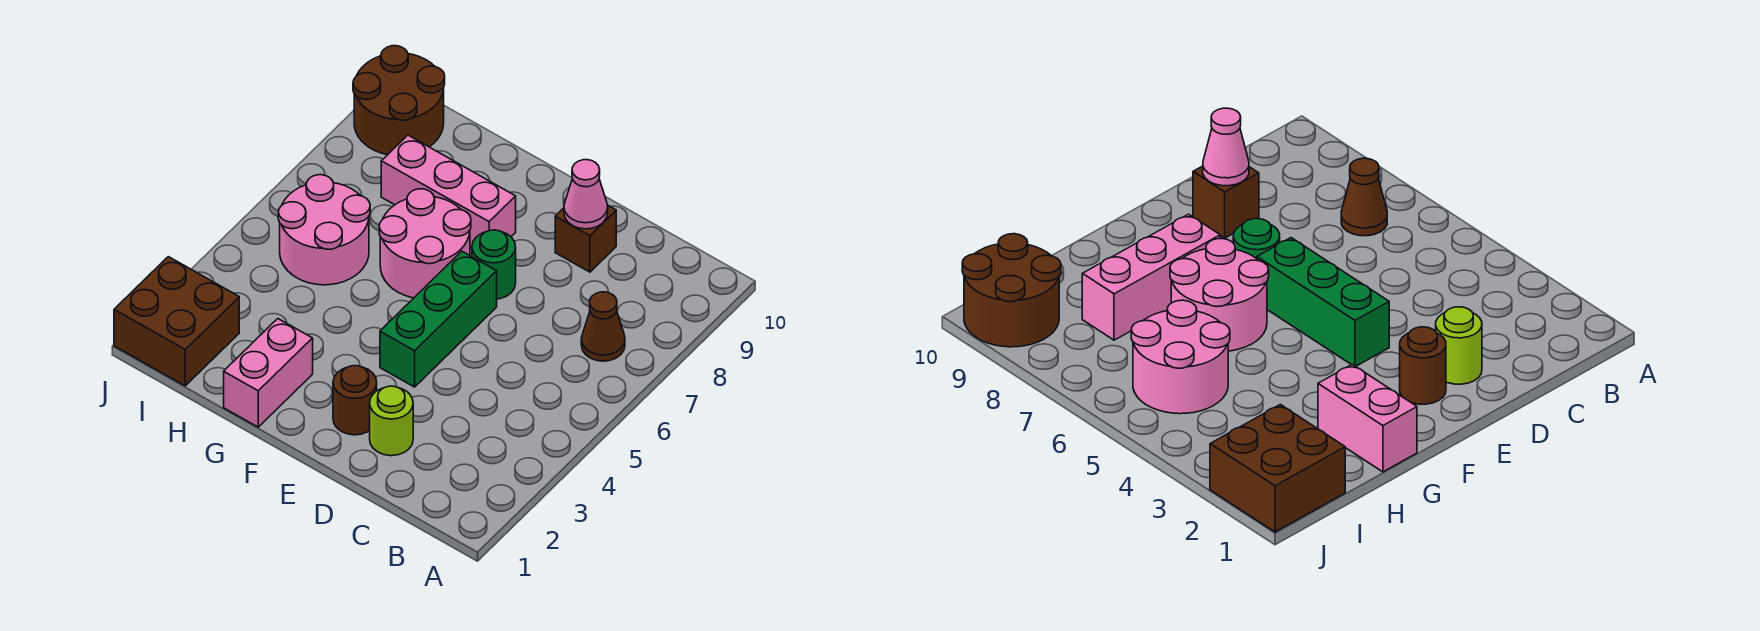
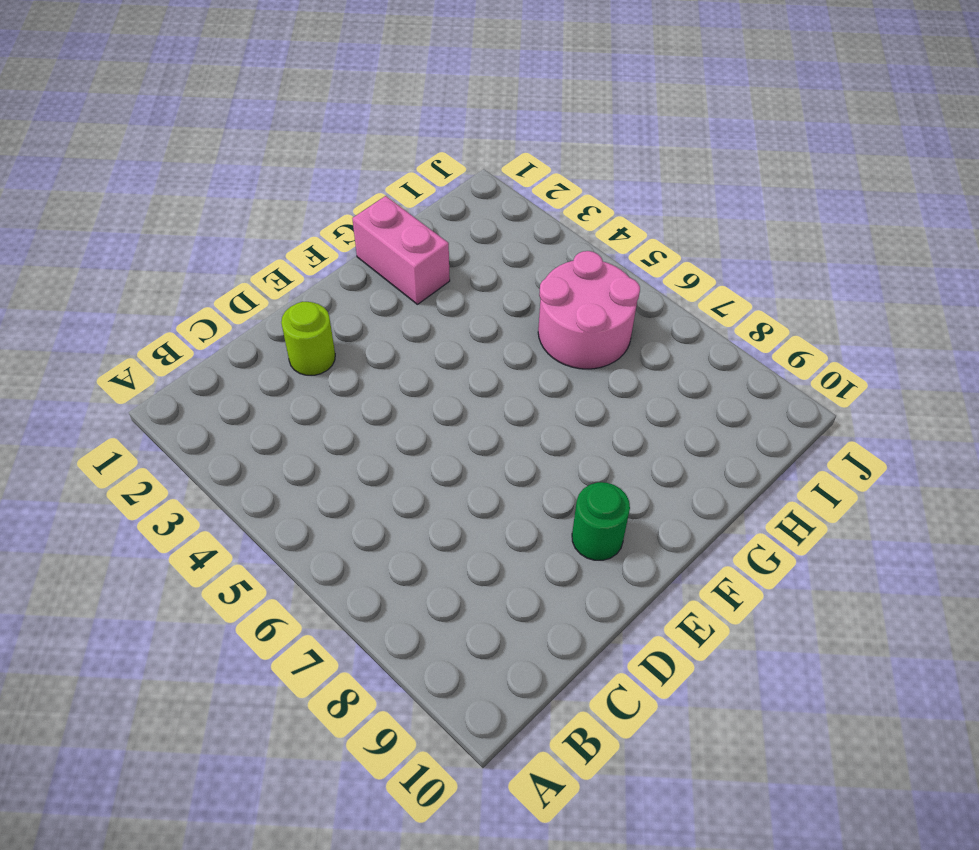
green round brick E9 level 1 -> green round brick E7 level 1
none -> brown cone B7 level 1
none -> brown brick D9 level 1
none -> brown round brick E2 level 1

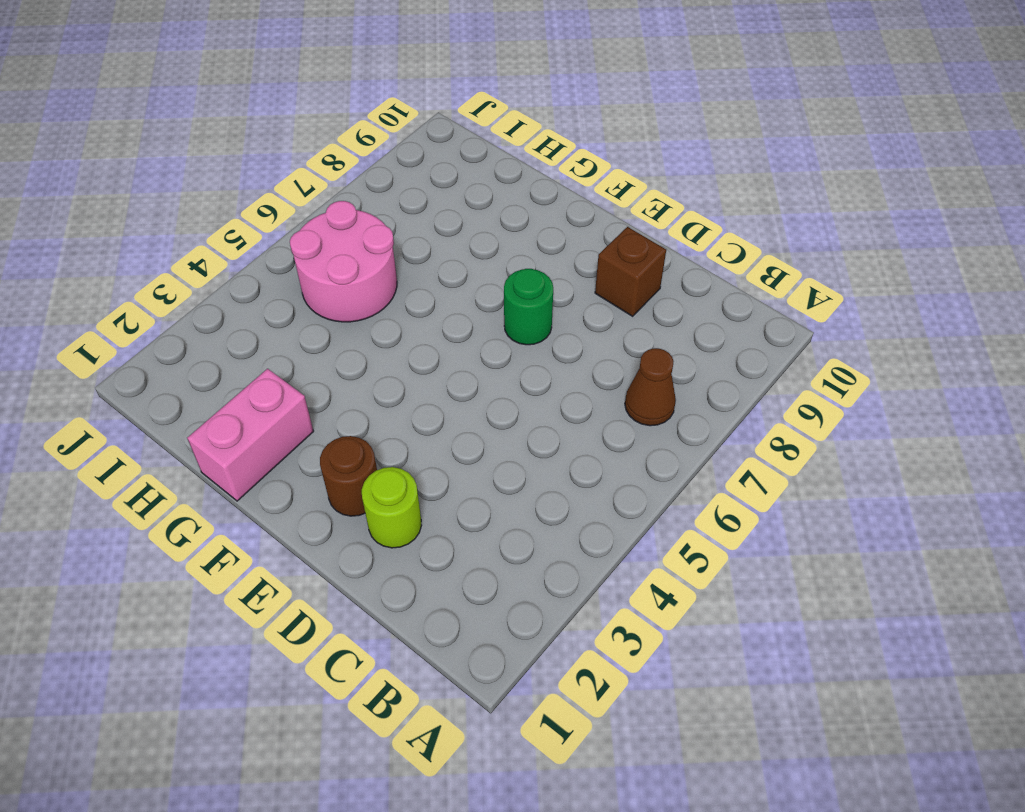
none -> green brick E4:E6 level 1
none -> pink round brick F6:G7 level 1
none -> pink brick F8:H8 level 1

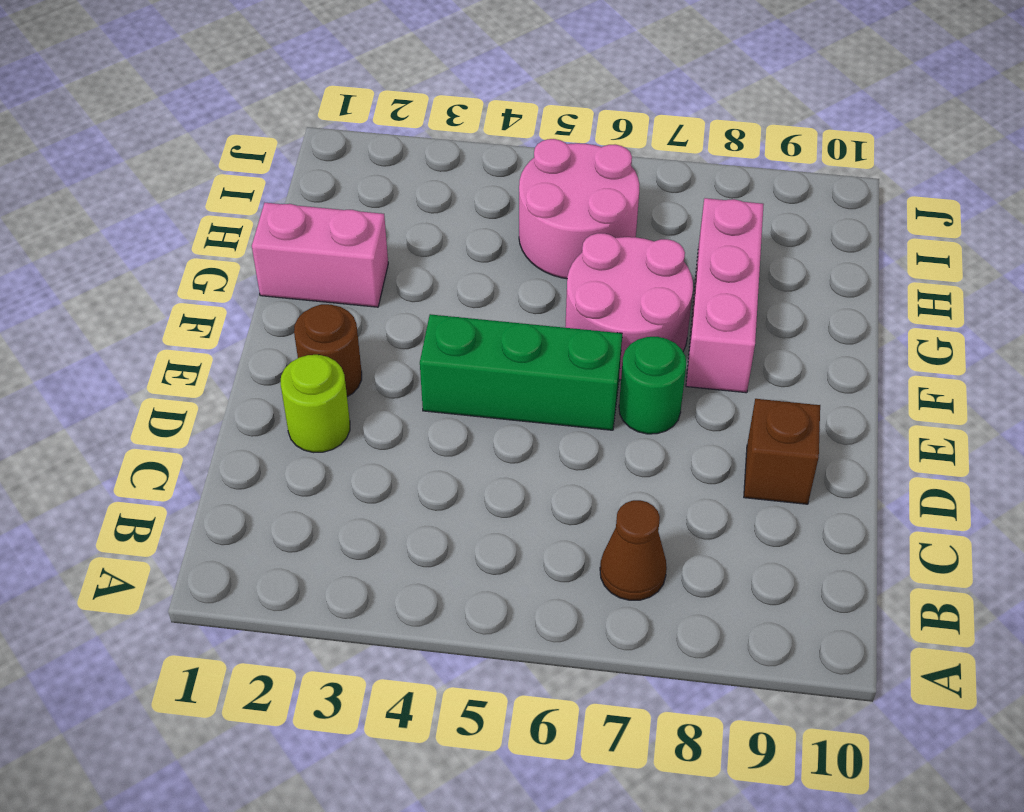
none -> brown brick I1:J2 level 1
none -> brown round brick I9:J10 level 1
none -> pink cone D9 level 2

